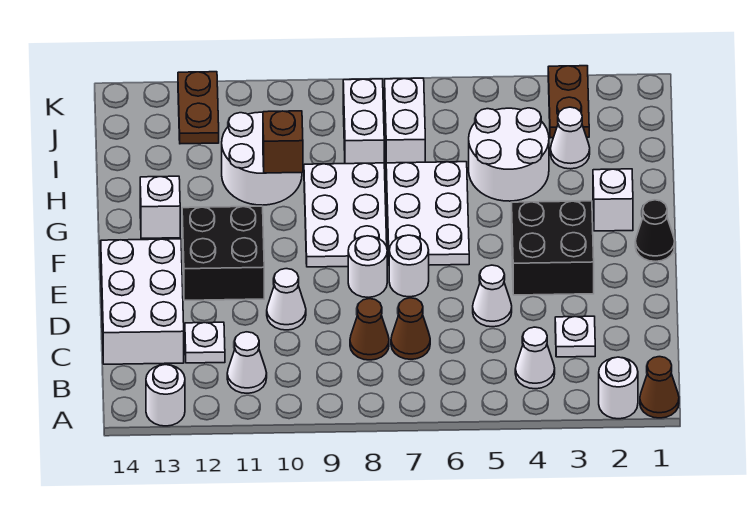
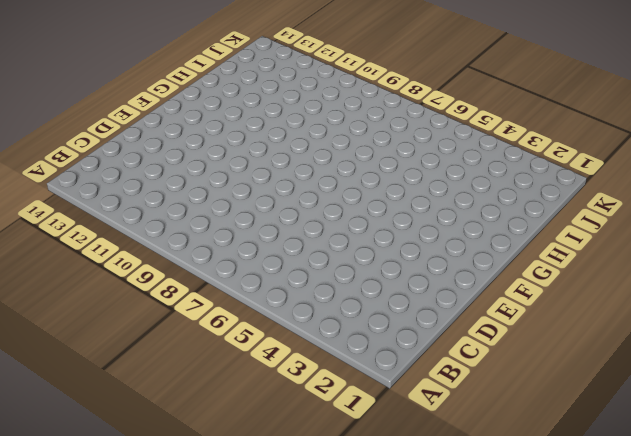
none -> brown cone A1 level 1
none -> white round brick A2 level 1
none -> white round brick A13 level 1

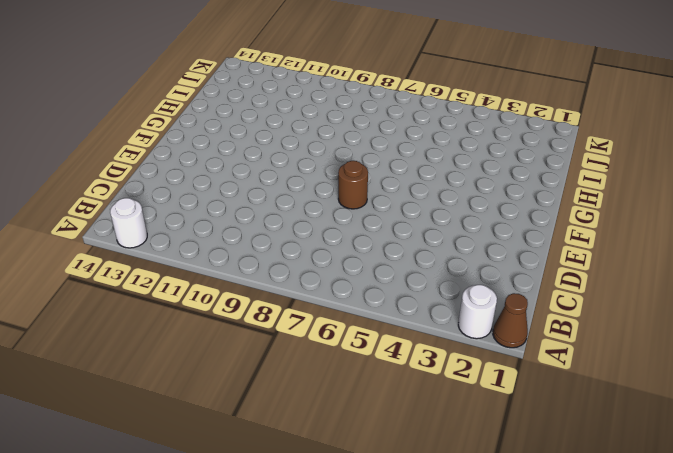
brown round brick E7 level 1 -> white round brick E7 level 1
none -> white cone B4 level 1
none -> white cone B11 level 1
none -> white plate C3 level 1

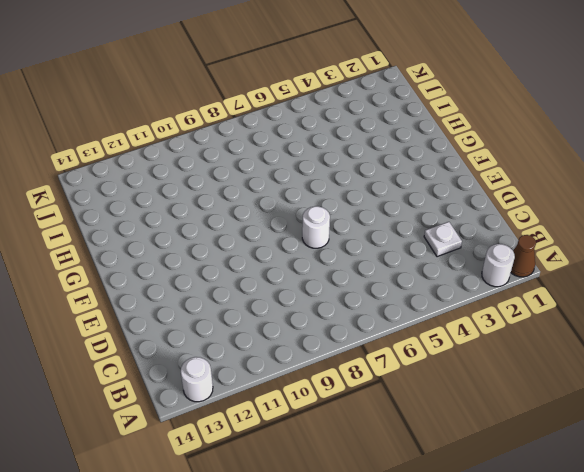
none -> white cone B4 level 1
none -> white cone B11 level 1
none -> brown cone C7 level 1

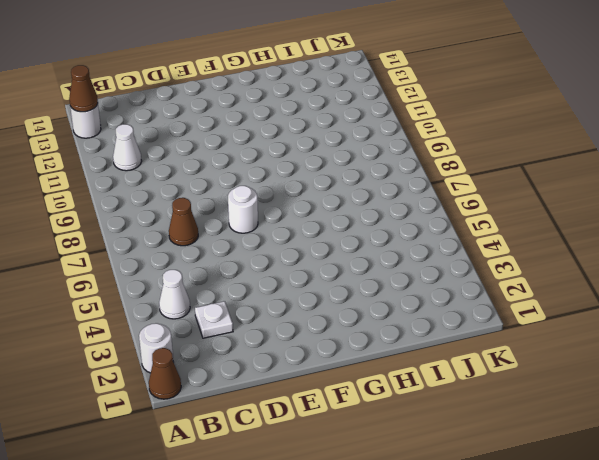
brown cone A13 level 2 -> brown cone C8 level 1
none -> white plate C12 level 1
none -> white brick C13:E14 level 1
none -> white cone D5 level 1

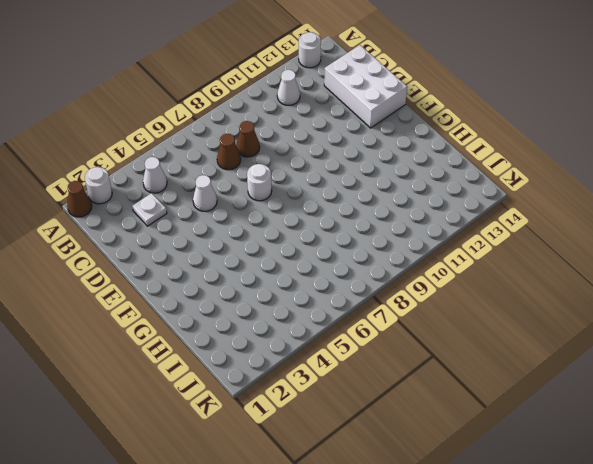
none -> white plate C12 level 1
none -> white cone D10 level 1
none -> black brick E3:F4 level 1

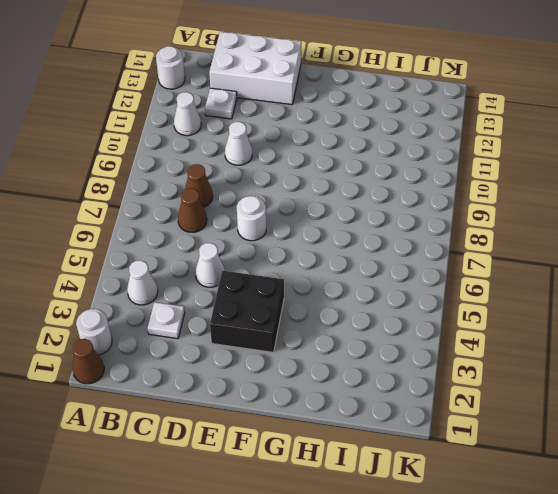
none -> white round brick E8 level 1
none -> black brick E11:F12 level 1
none -> black cone F1 level 1

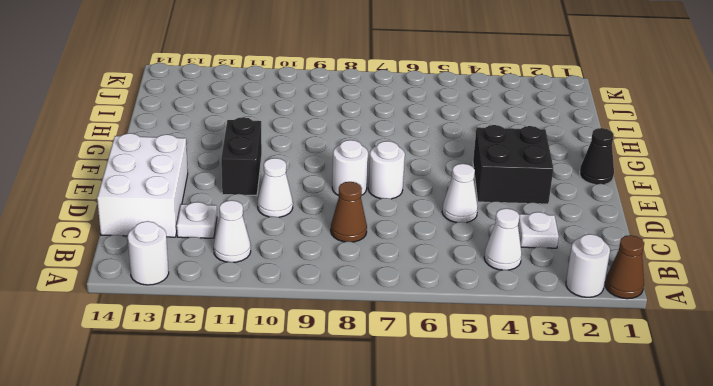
black brick E11:F11 level 1 -> black brick E11:F12 level 1
none -> brown cone C7 level 1
none -> white plate F6:H7 level 1
none -> white plate F8:H9 level 1

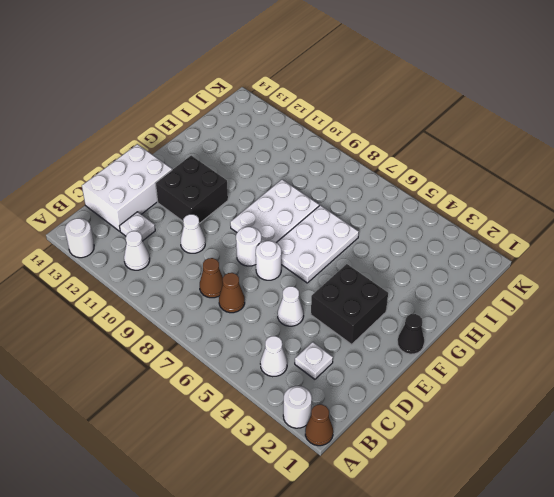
none -> white brick G2 level 1
none -> white brick G13 level 1
none -> white round brick H4:I5 level 1

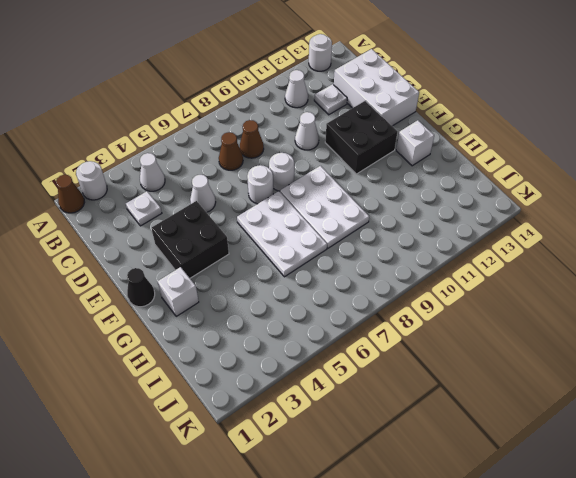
none -> white round brick H4:I5 level 1
none -> white round brick H10:I11 level 1
none -> white cone I3 level 1

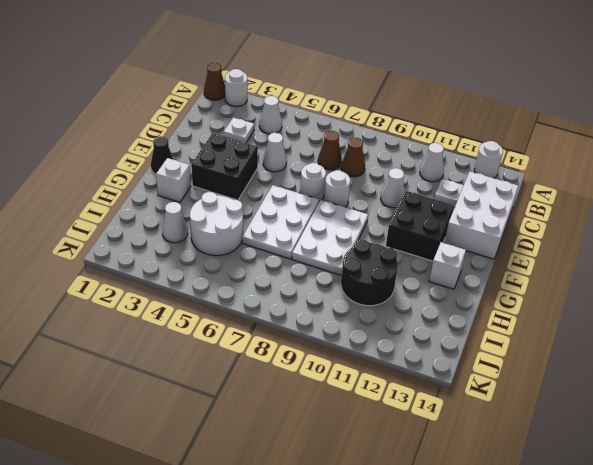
black round brick H10:I11 level 1 -> white round brick H10:I11 level 1
none -> white brick I7:J7 level 1
none -> white brick I8:J8 level 1
none -> brown plate J3:K3 level 1

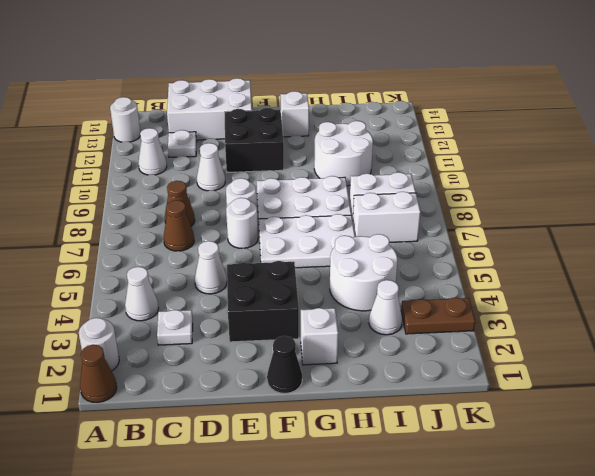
none -> brown plate J12:K12 level 1
none -> brown brick H10 level 2

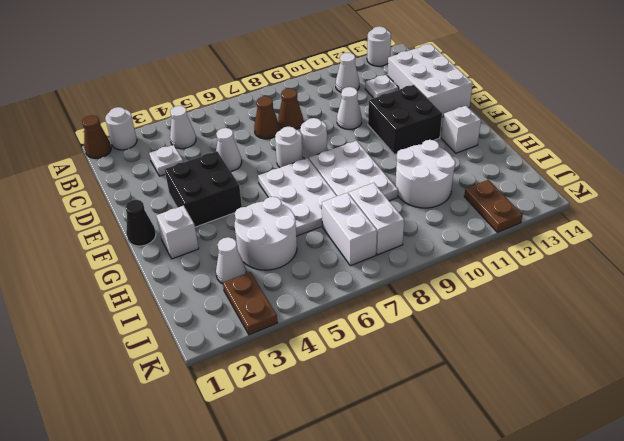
none -> brown brick H10 level 2

